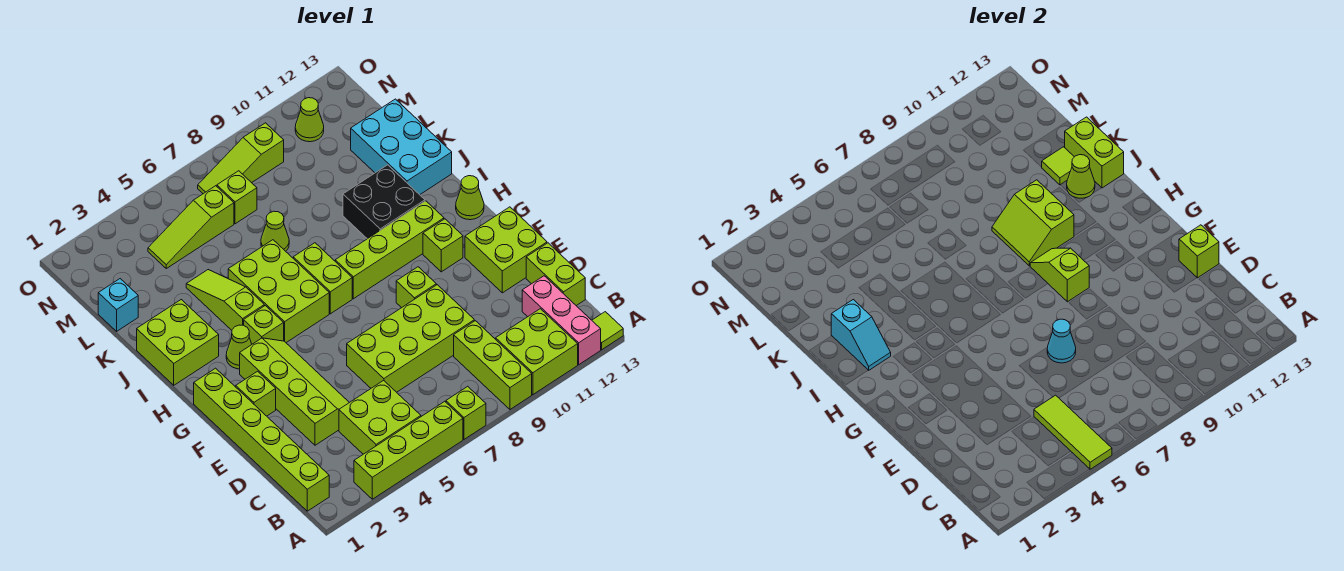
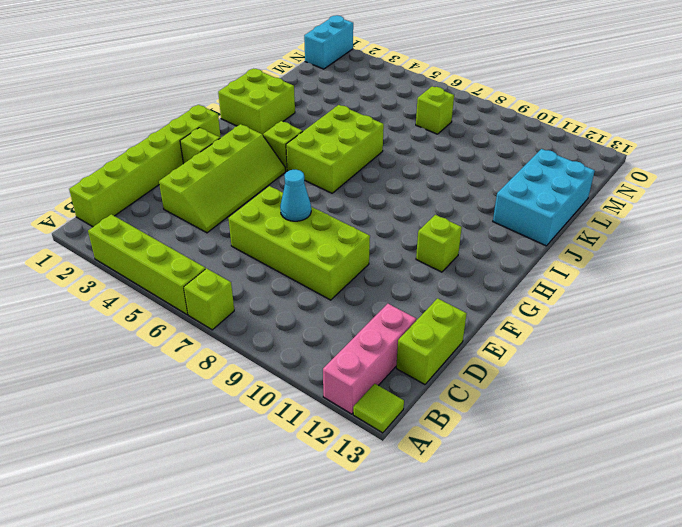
cyan brick N1:O1 level 1 -> none
none -> lime brick A9:C9 level 1
none -> lime brick A10:B11 level 1
none -> lime brick B4:C5 level 1
none -> lime brick E12:F13 level 1

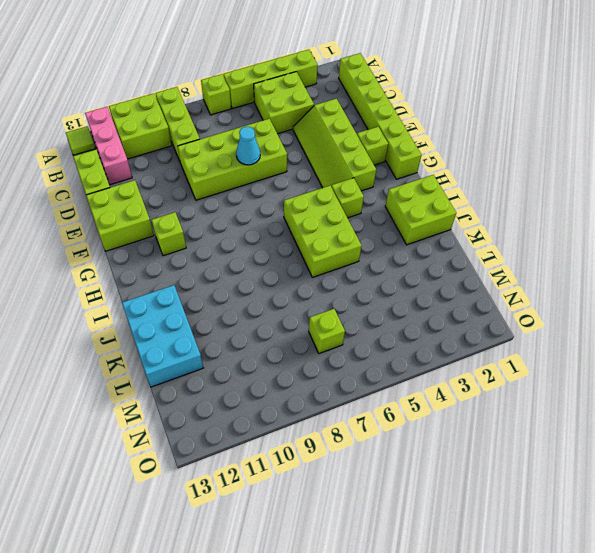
none -> lime brick F9 level 1
none -> lime cone H3 level 1
none -> lime brick H7:I7 level 1
none -> lime brick H8:H11 level 1

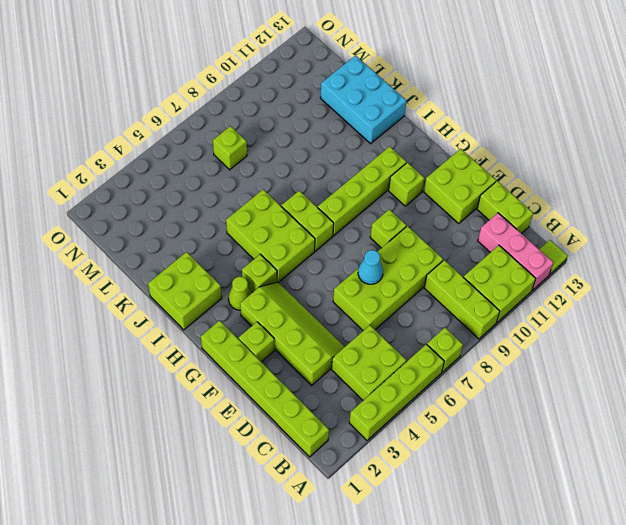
none -> lime cone H13 level 1
none -> lime slope I4:K4 level 1 top I
none -> black brick I10:J11 level 1
none -> lime cone K7 level 1

